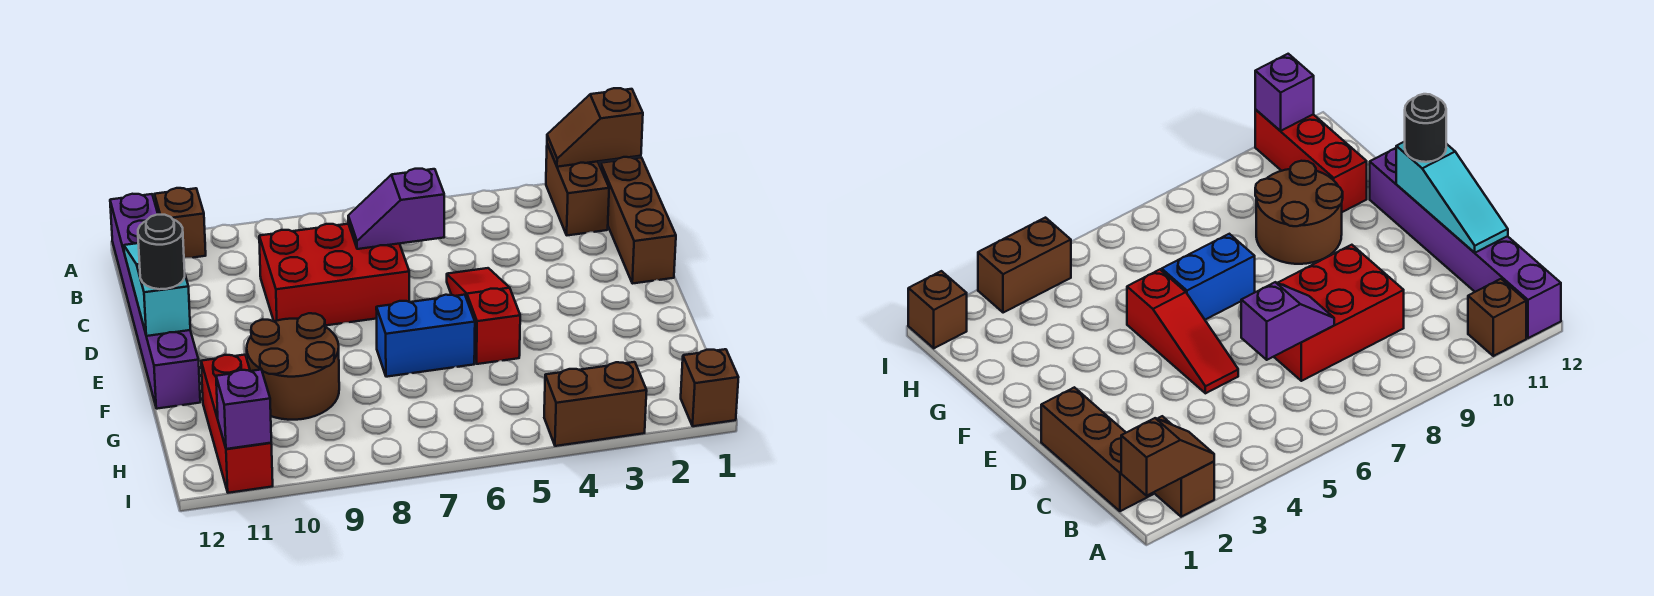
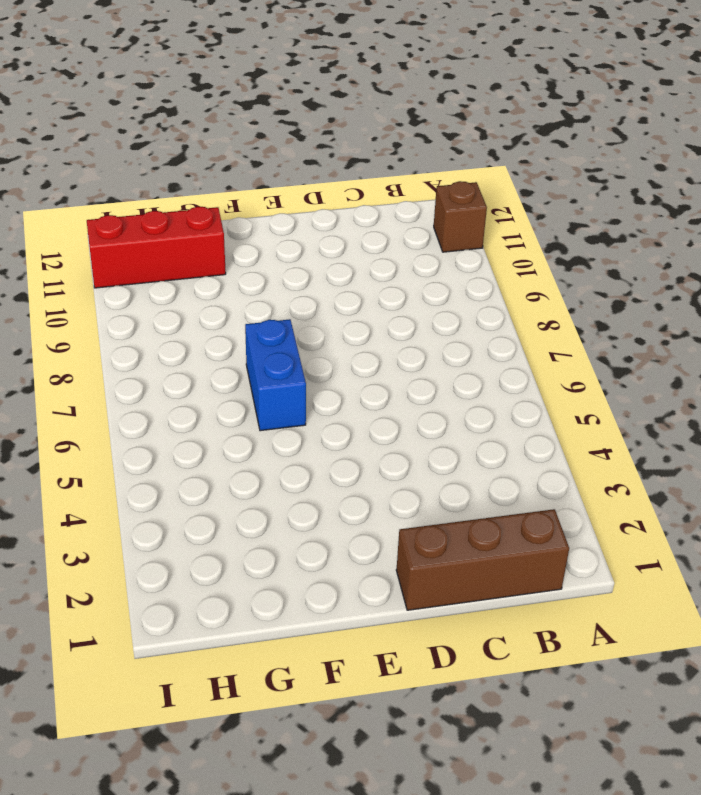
none -> brown brick A2:B2 level 1
none -> purple brick A12:F12 level 1
none -> red brick C7:D9 level 1

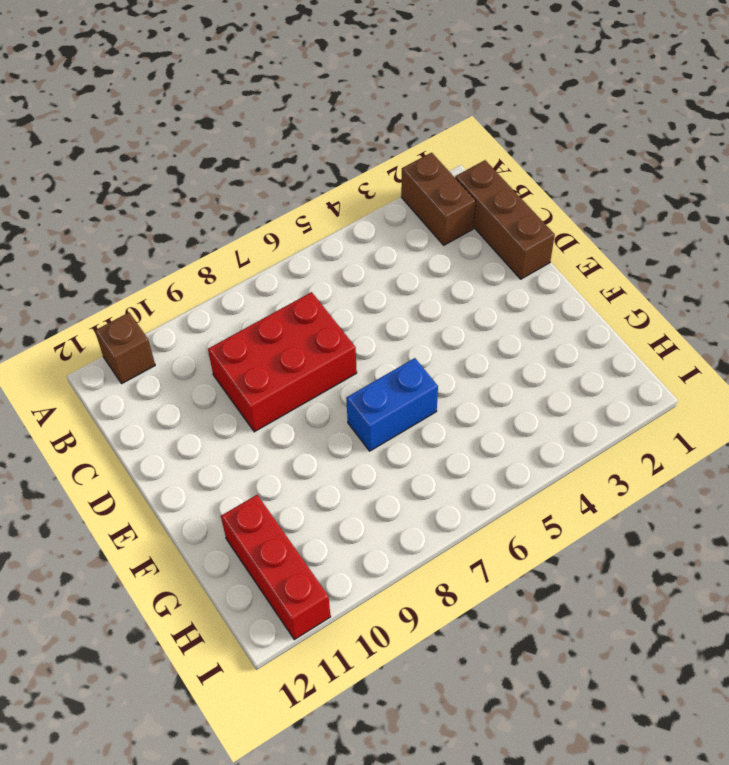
none -> purple brick A12:F12 level 1
none -> red slope D5:F5 level 1 top F
none -> brown round brick F9:G10 level 1

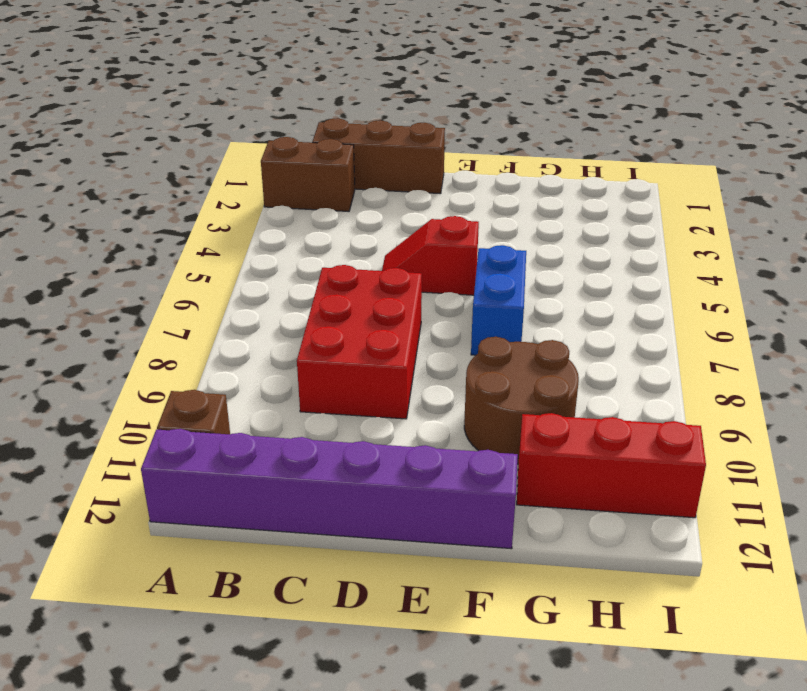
red slope D5:E5 level 1 top E -> red slope D5:F5 level 1 top F
none -> brown brick I1 level 1
none -> brown brick I3:I4 level 1
none -> brown slope A1:A2 level 2 top 1

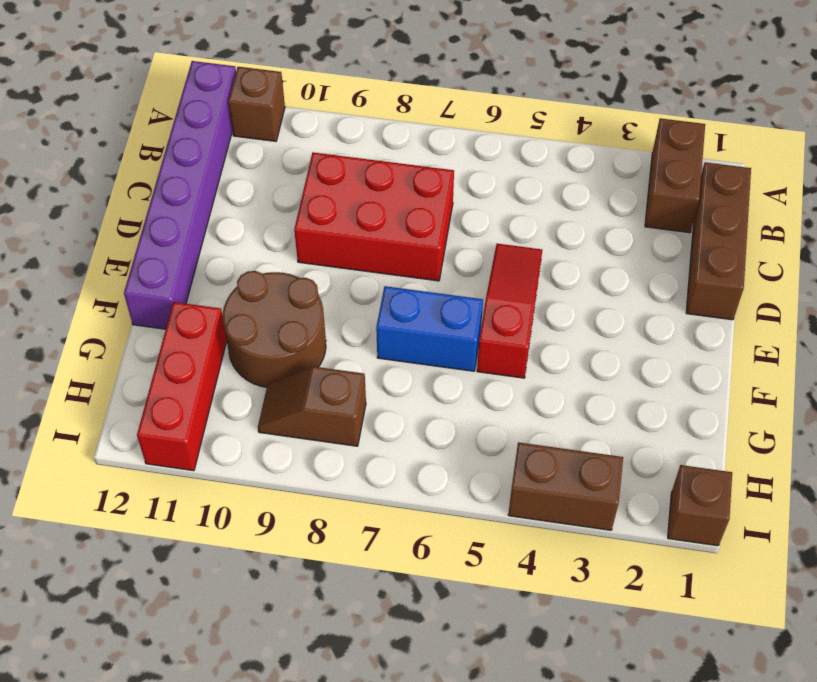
brown slope H8:H9 level 1 top 8 -> brown slope A1:A2 level 2 top 1
none -> purple slope C6:C7 level 2 top 6
none -> cyan slope C12:E12 level 2 top E
none -> purple brick I11 level 2

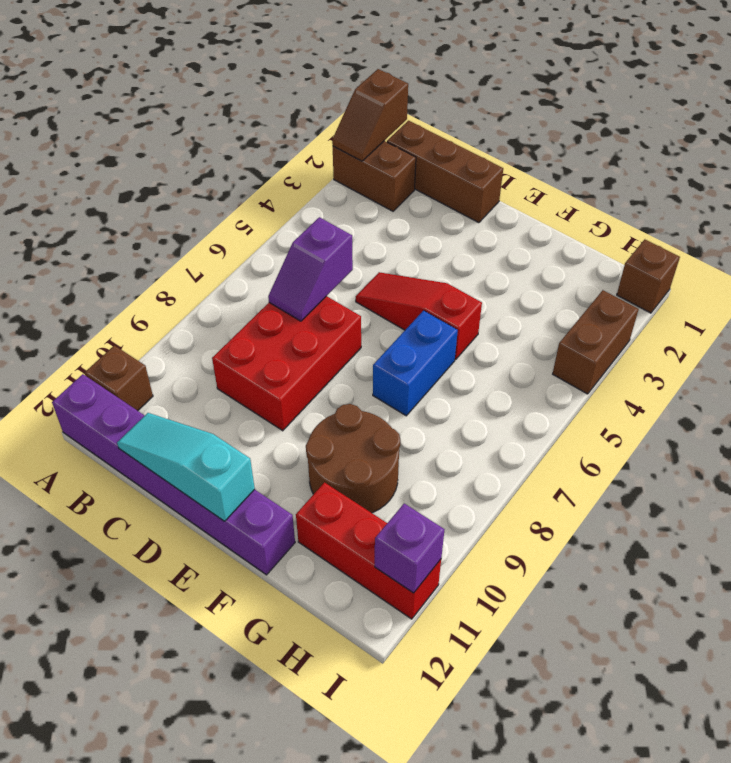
none -> black round brick E12 level 3

